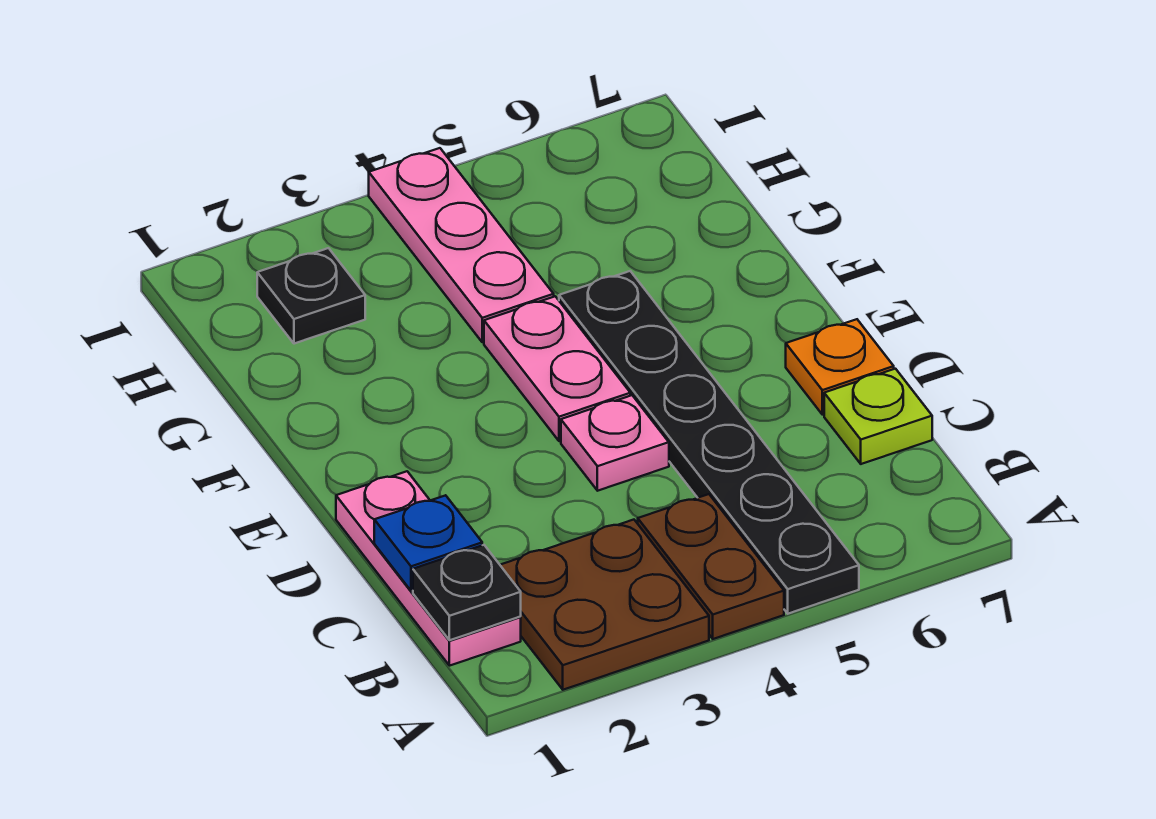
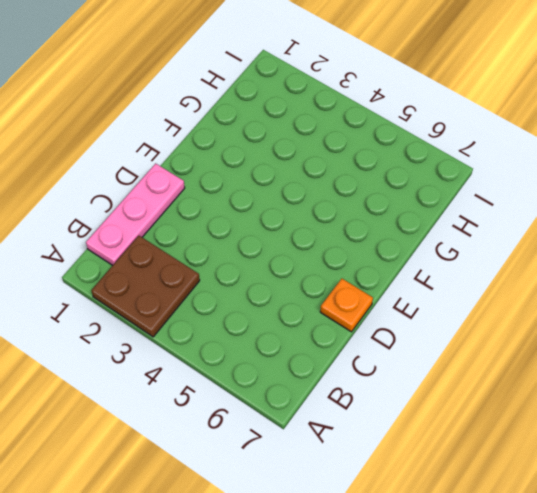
none -> brown plate A4:B4 level 1
none -> black plate A5:F5 level 1
none -> lime plate C7 level 1

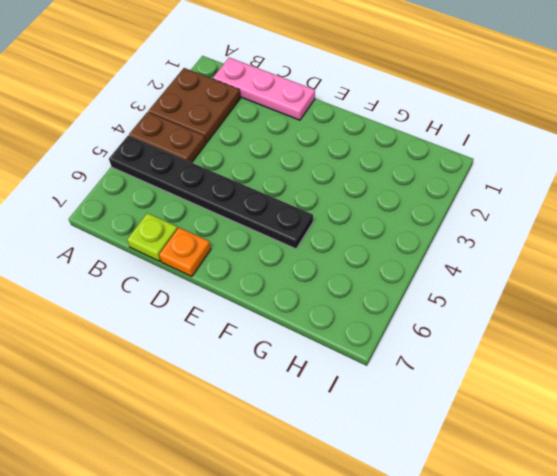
none -> pink plate D4 level 1
none -> pink plate E4:F4 level 1
none -> pink plate G4:I4 level 1

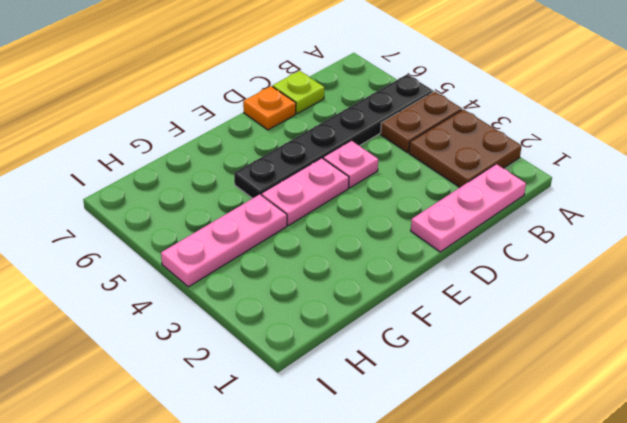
none -> black plate H2 level 1
none -> black plate B1 level 2
none -> blue plate C1 level 2

